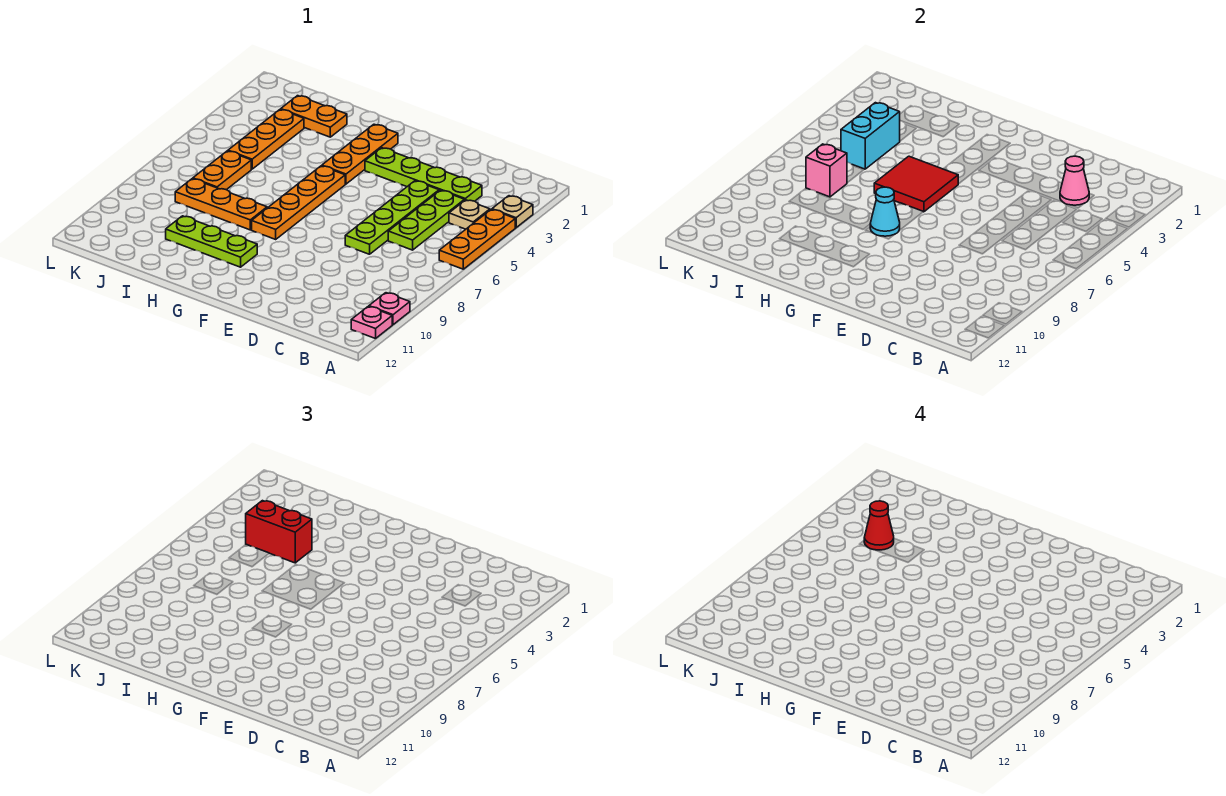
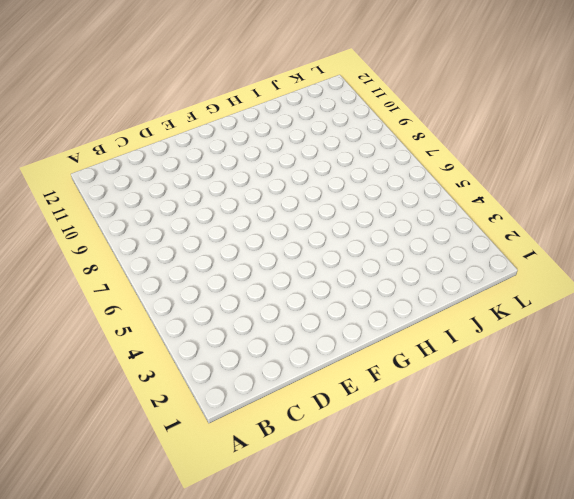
none -> tan plate A3 level 1
none -> orange plate A4:A6 level 1
none -> pink plate A10 level 1

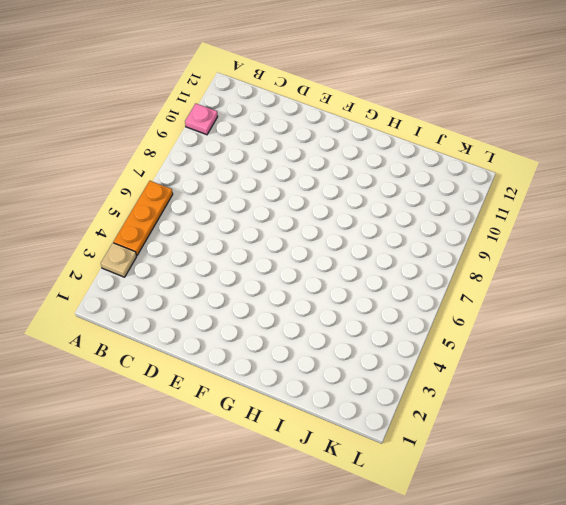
none -> pink plate A11 level 1
none -> tan plate B4 level 1
none -> lime plate C3:F3 level 1

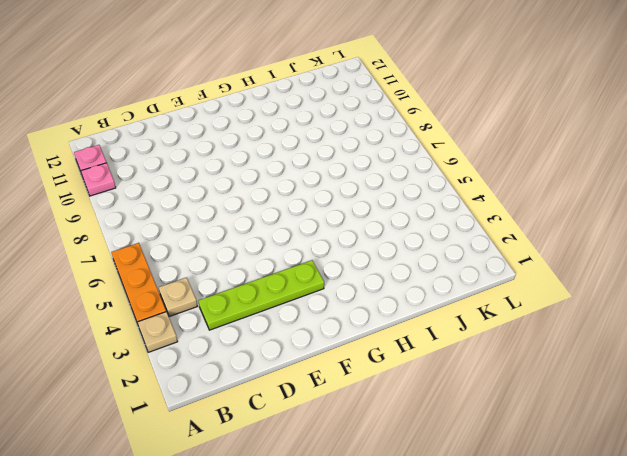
none -> lime plate C4:C6 level 1
none -> lime plate D4:D7 level 1
none -> orange plate G2:G4 level 1

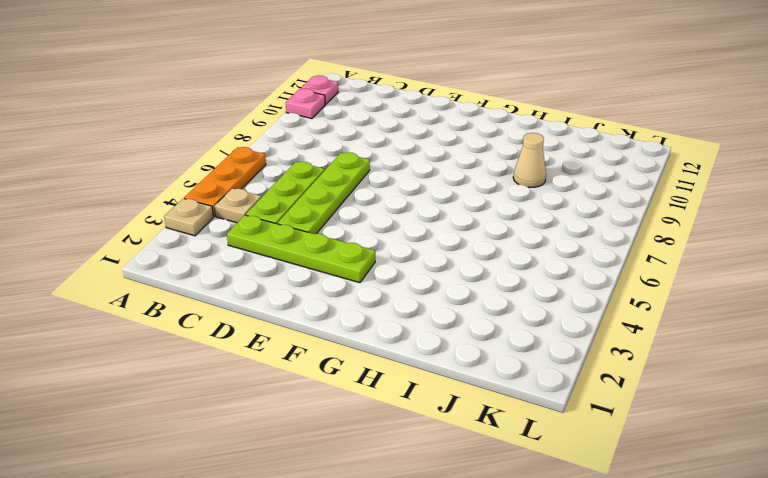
tan cone I9 level 1 -> none
none -> orange plate G2:G4 level 1
none -> orange plate G5:G8 level 1
none -> lime plate G10:I10 level 1

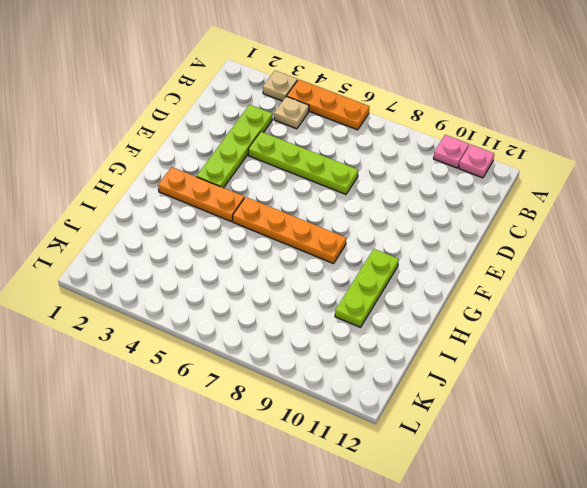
none -> lime plate C4:C6 level 1
none -> orange plate H8:J8 level 1
none -> orange plate I2:J2 level 1

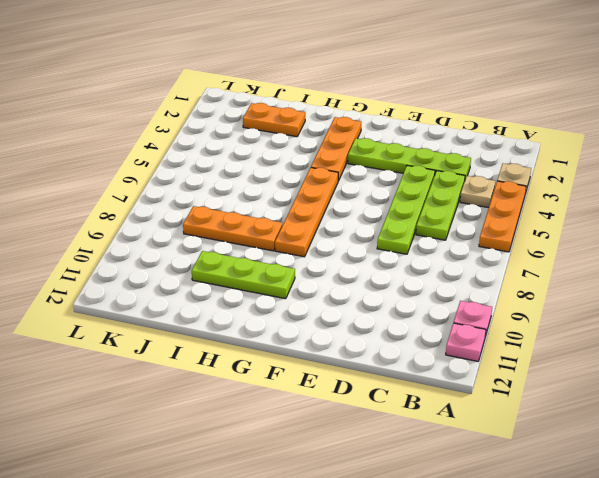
none -> orange plate J3:J5 level 1
none -> orange plate J6:J7 level 1
none -> pink cone C3 level 2

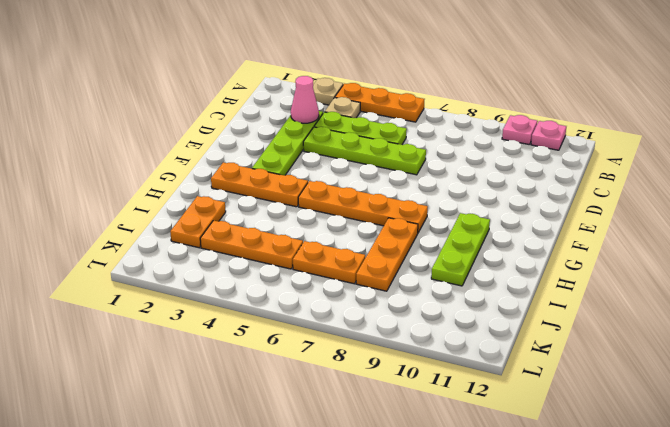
none -> red tile G5:H6 level 2
none -> cyan cone G8 level 2
none -> cyan brick J4:J5 level 2

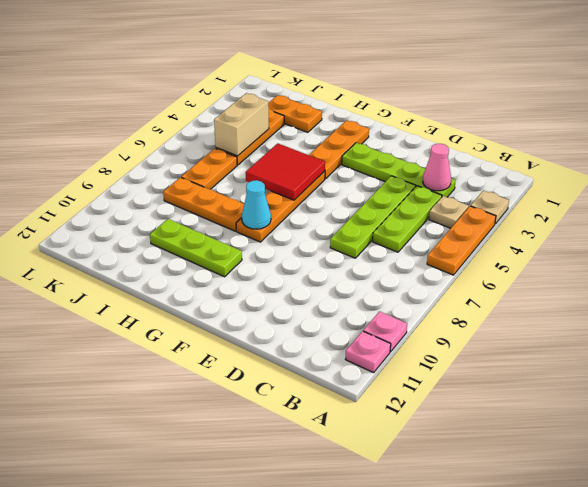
tan brick J4:J5 level 2 -> cyan brick J4:J5 level 2
none -> pink brick J7 level 2
none -> red brick I4:J4 level 3
none -> red cone J4 level 4

